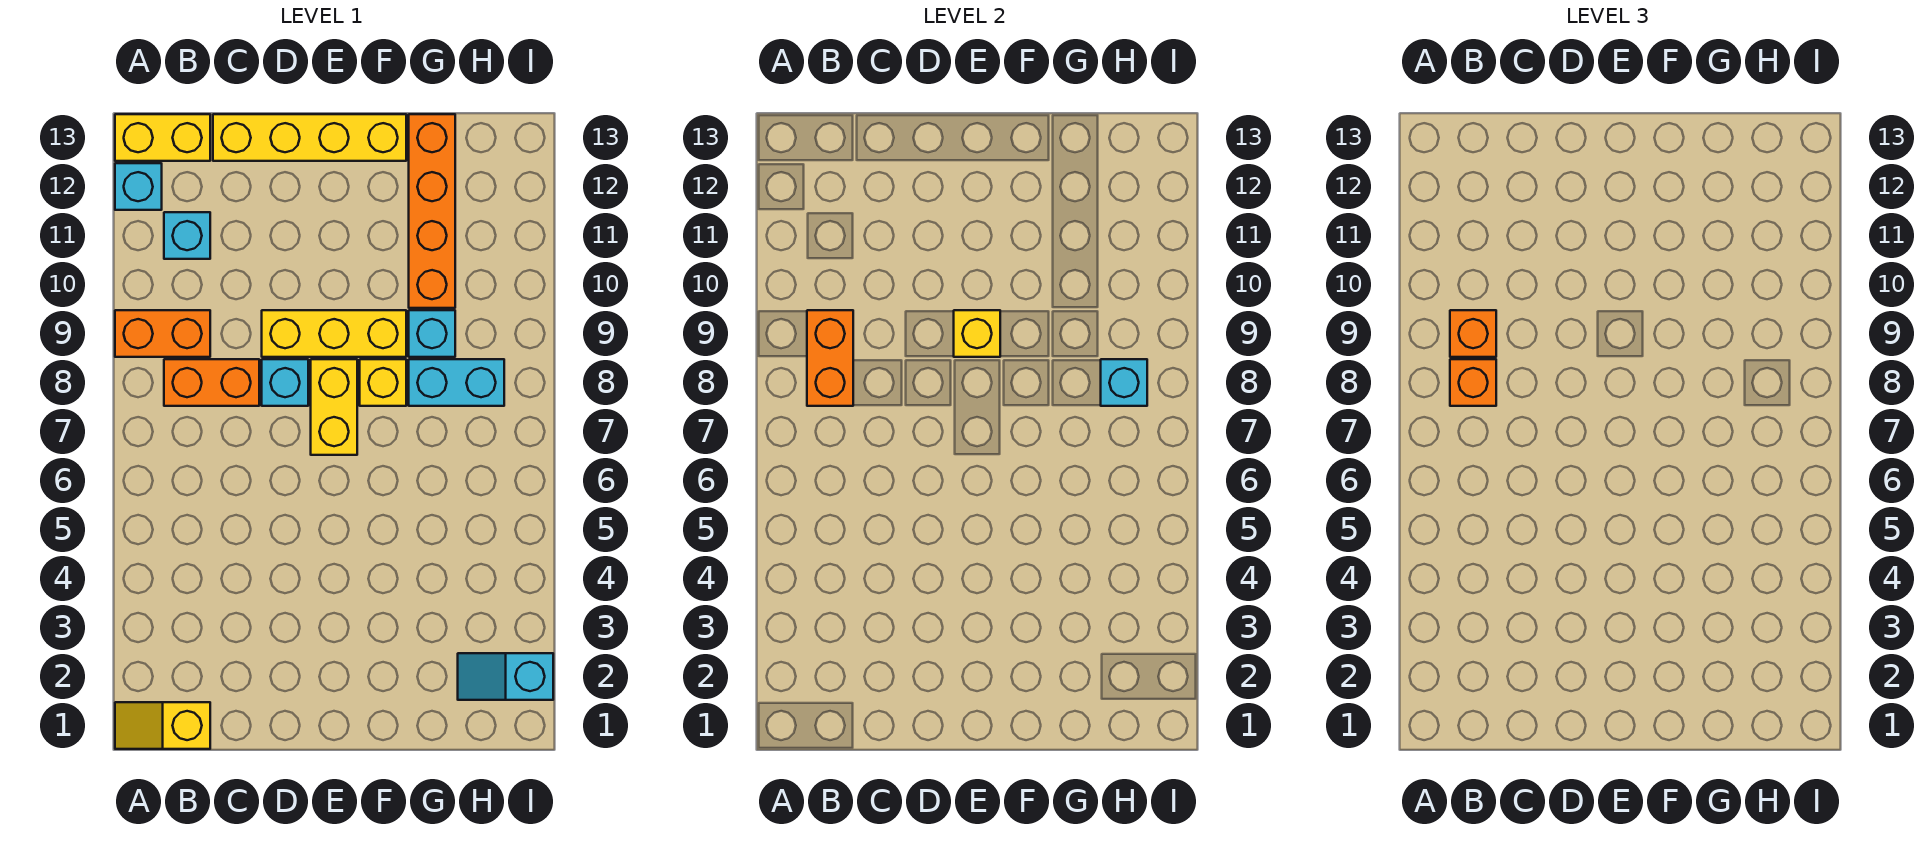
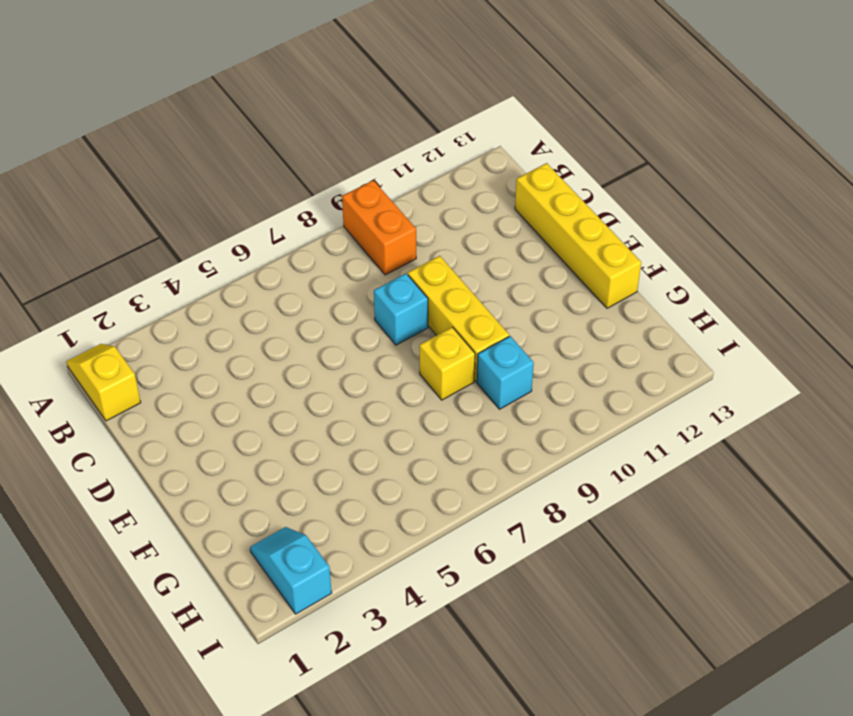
none -> cyan brick A12 level 1
none -> yellow brick A13:B13 level 1
none -> orange brick B8:C8 level 1

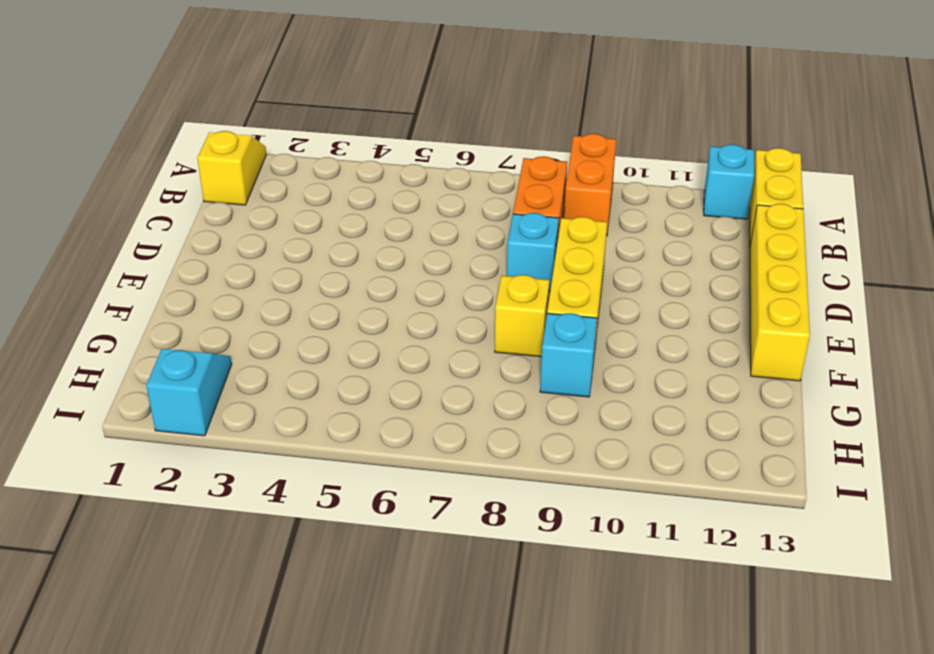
none -> cyan brick B11 level 1
none -> yellow brick E7:E8 level 1
none -> cyan brick G8:H8 level 1

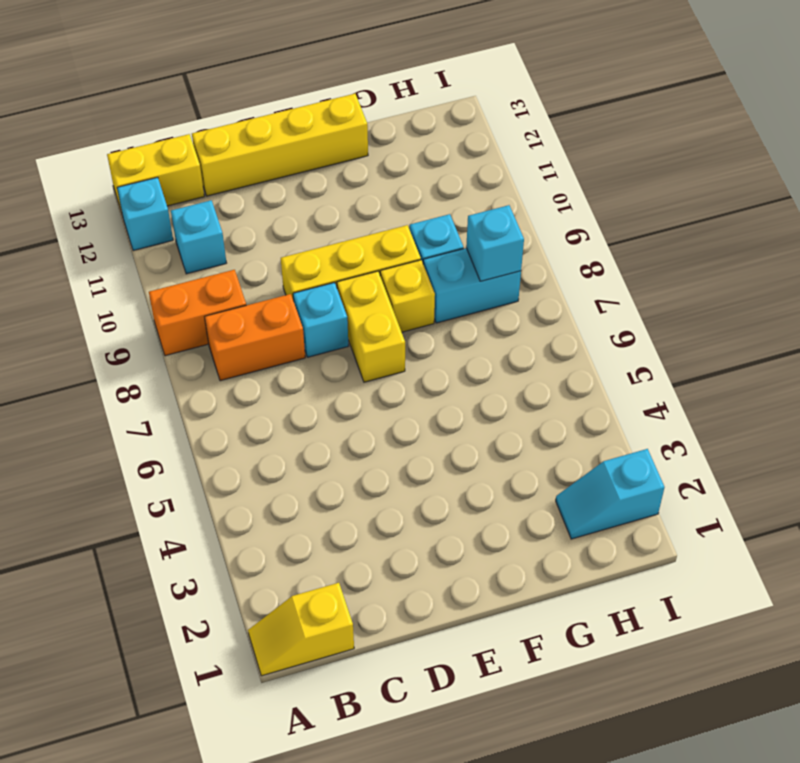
none -> orange brick G10:G13 level 1
none -> orange brick B8:B9 level 2
none -> yellow brick E9 level 2

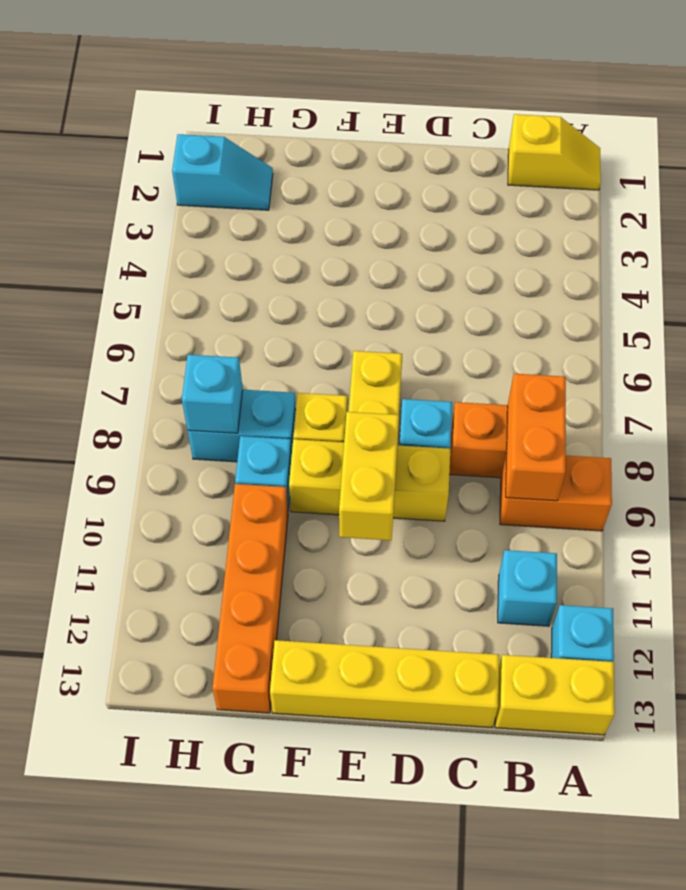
yellow brick E9:E10 level 2 -> yellow brick E9 level 2
none -> orange brick B8 level 3
none -> orange brick B9 level 3

